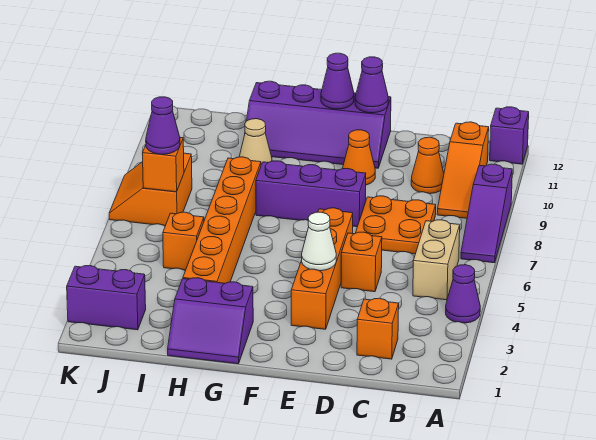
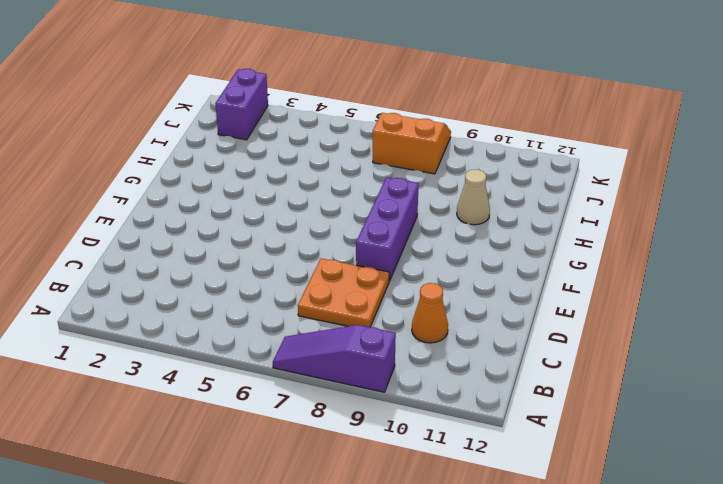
none -> purple cone A4 level 1
none -> purple brick A12 level 1
none -> tan brick B5:B6 level 1

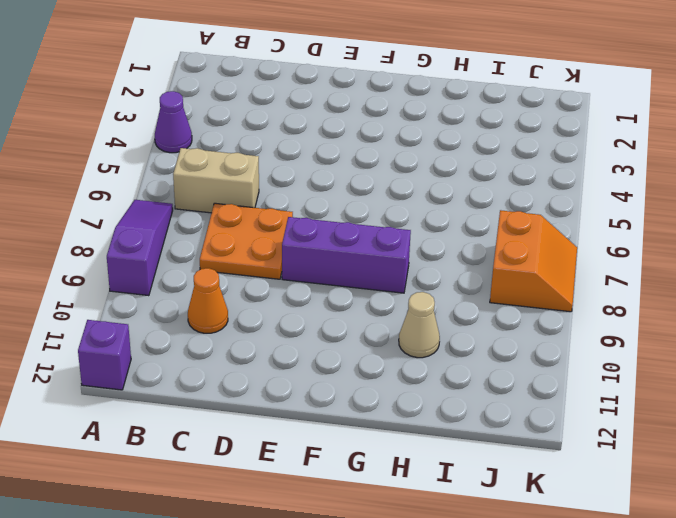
tan brick B6:C6 level 1 -> tan brick B5:B6 level 1
none -> orange slope B9:B11 level 1 top 11
none -> orange brick C2 level 1
none -> orange brick D5 level 1

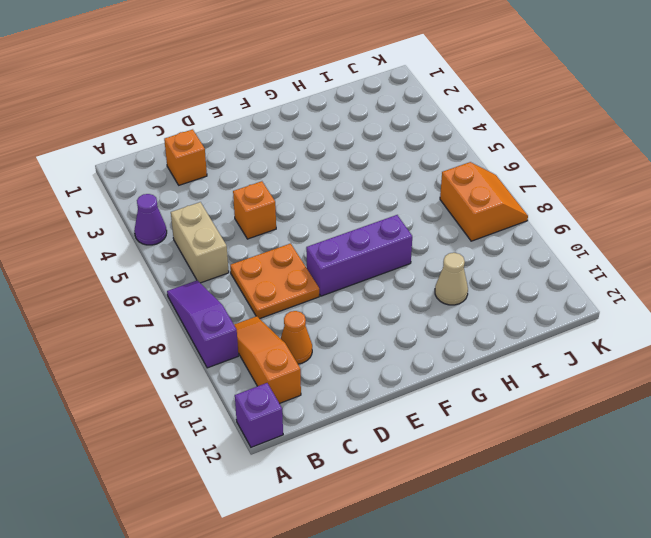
none -> orange brick E3:E6 level 1
none -> orange cone E10 level 1
none -> purple slope E11:H12 level 1 top 12

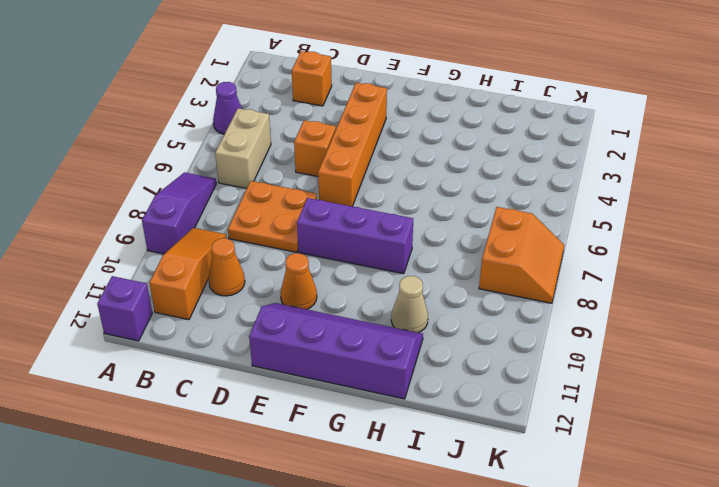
none -> purple slope G1:H2 level 1 top 2
none -> orange brick H3:H8 level 1
none -> orange brick I5 level 1

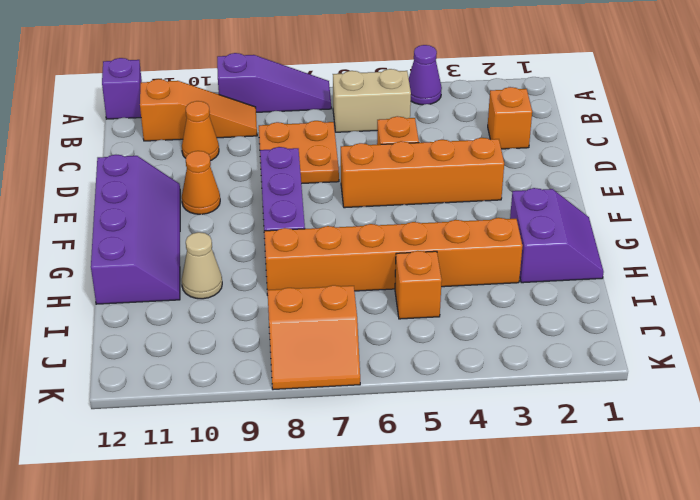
none -> purple brick J2:K2 level 1
none -> white cone E4 level 2
none -> purple cone E12 level 2

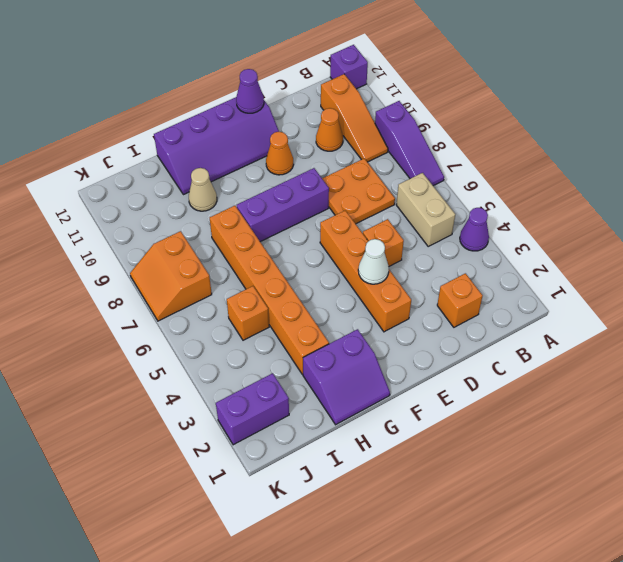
none -> purple cone F12 level 2
none -> orange brick J7 level 2
none -> purple cone J7 level 3

